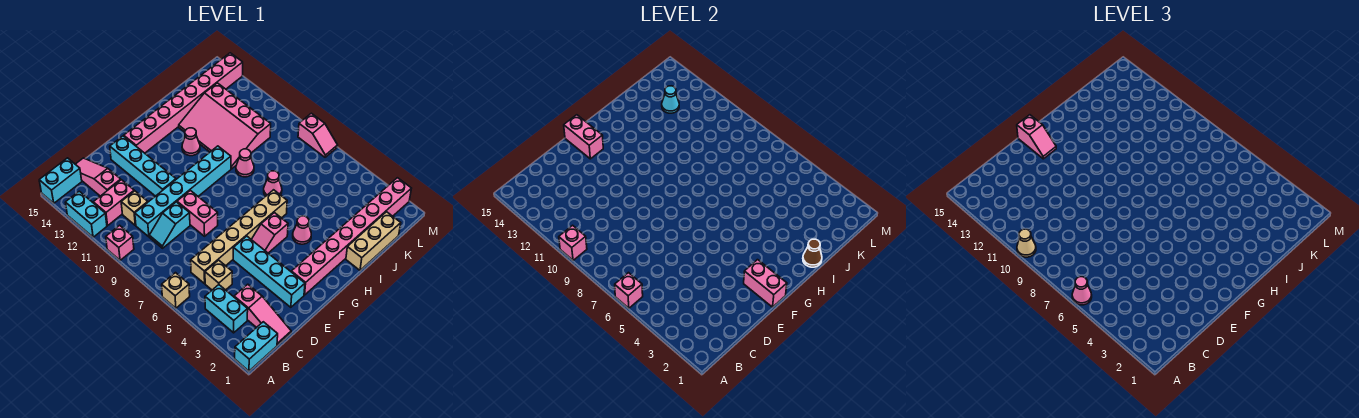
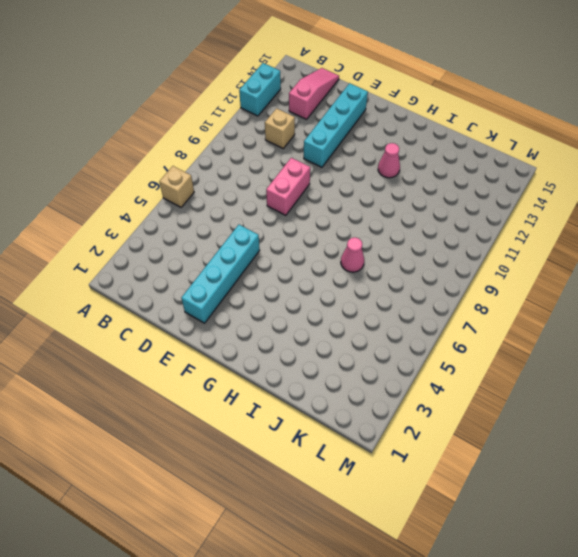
none -> cyan brick A1:B1 level 1
none -> pink brick A10 level 1
none -> cyan brick A15:B15 level 1
none -> cyan brick B3:B4 level 1

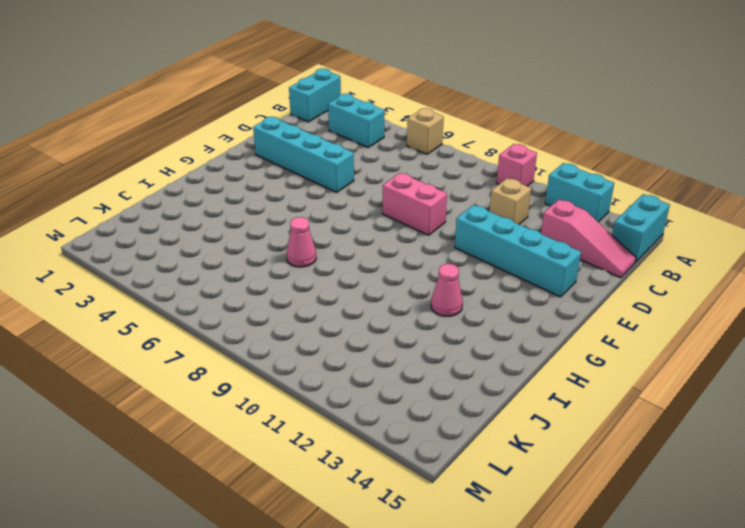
none -> pink brick B12:C12 level 1
none -> pink slope C1:C3 level 1 top 3
none -> tan brick C5 level 1
none -> tan brick C6:H6 level 1

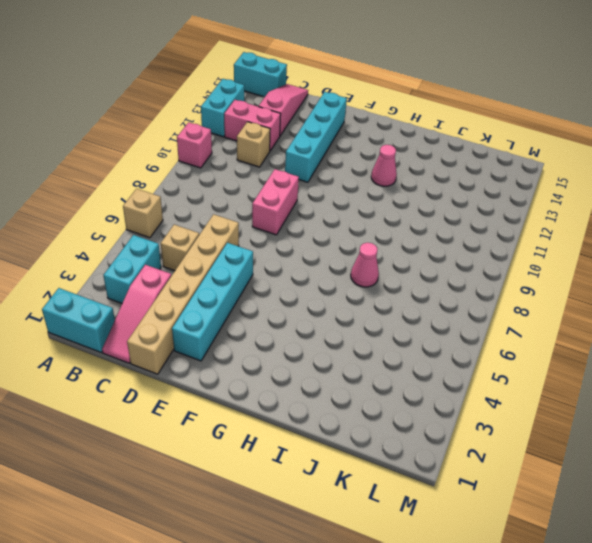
tan brick D1:D6 level 1 -> tan brick C6:H6 level 1
none -> cyan slope C9:D9 level 1 top D
none -> cyan brick C10:H10 level 1
none -> pink brick F2:M2 level 1
none -> pink slope F5:G5 level 1 top G

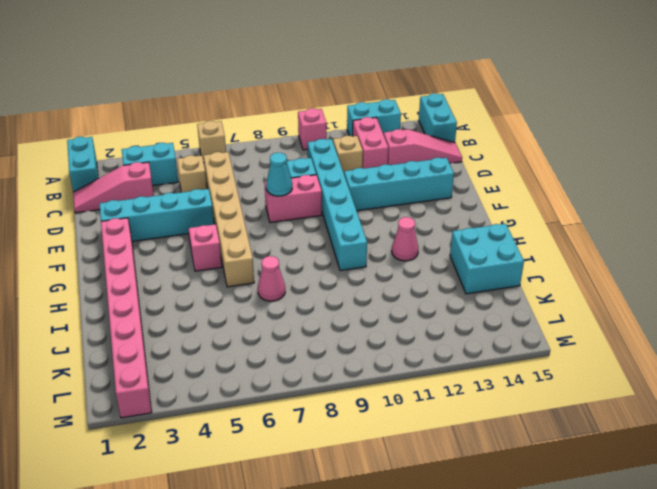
cyan cone E8 level 2 -> cyan cone K13 level 2
cyan brick I14:J15 level 1 -> pink brick F14:M14 level 1
none -> pink cone H4 level 1
none -> tan brick I1:K1 level 1
none -> pink cone I9 level 1
none -> pink slope I10:K13 level 1 top K

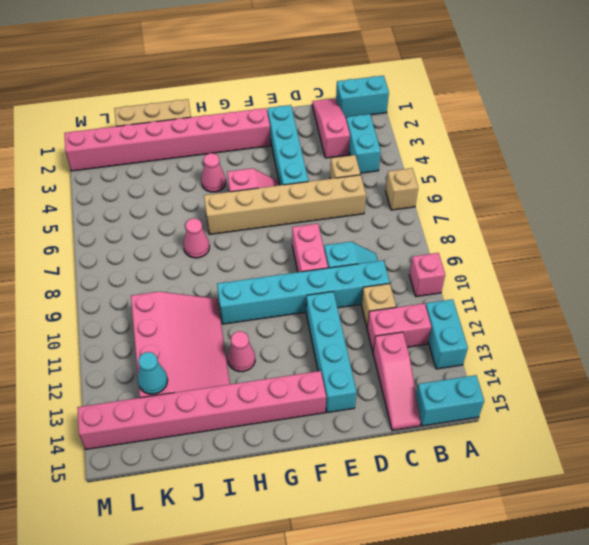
none -> pink cone I9 level 1
none -> pink slope M7:M8 level 1 top 8
none -> pink brick A6 level 2
none -> pink brick A10 level 2

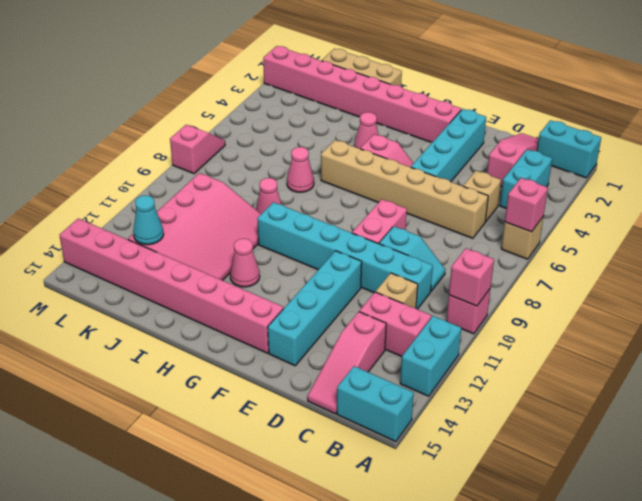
none -> pink brick F1:F2 level 2
none -> pink brick F14:F15 level 2
none -> brown cone I1 level 2
none -> pink cone A6 level 3

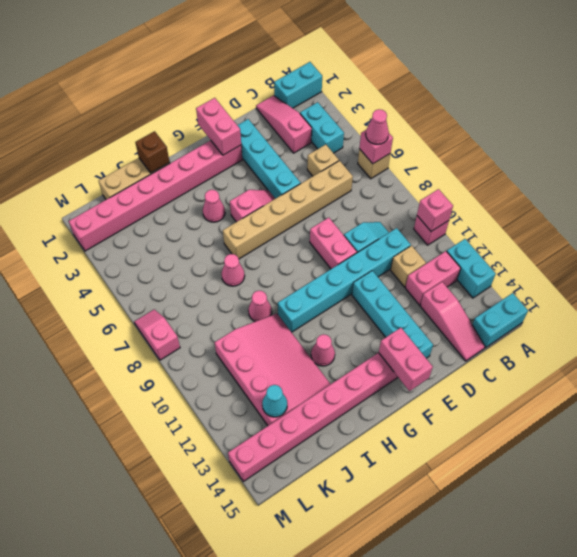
brown brick I1 level 2 -> brown cone I1 level 2
none -> tan cone A10 level 3
none -> pink slope F14:F15 level 3 top 15

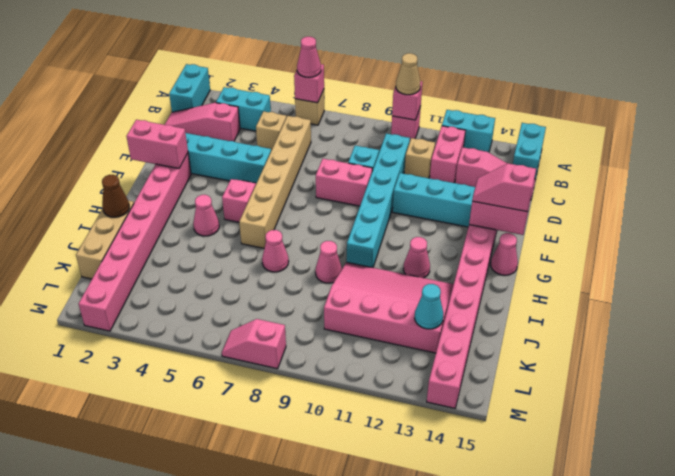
pink cone G15 level 1 -> none

